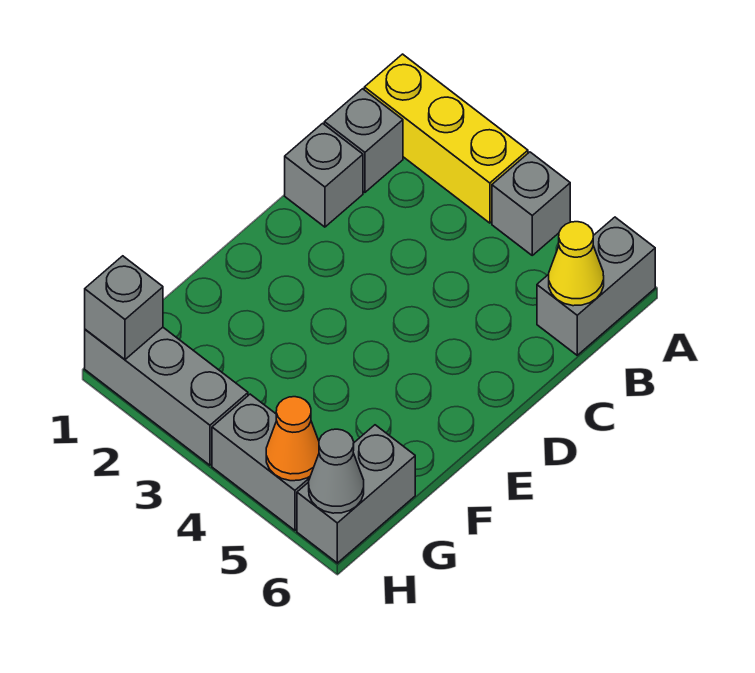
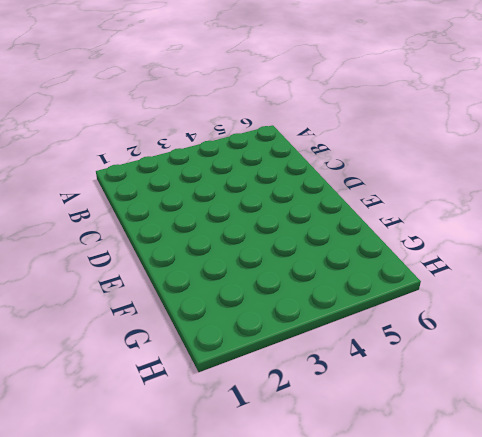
none -> yellow brick A1:A3 level 1
none -> grey brick A4 level 1
none -> grey brick A6:B6 level 1

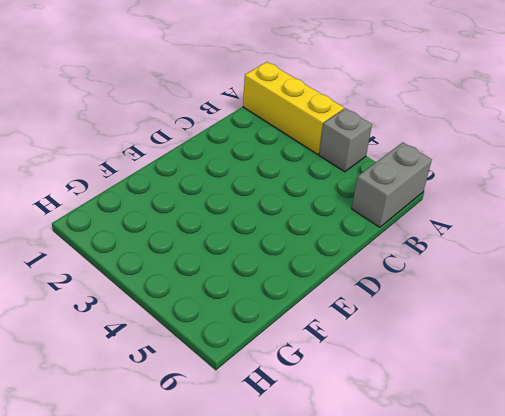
none -> grey brick B1 level 1
none -> grey brick C1 level 1
none -> grey brick G6:H6 level 1

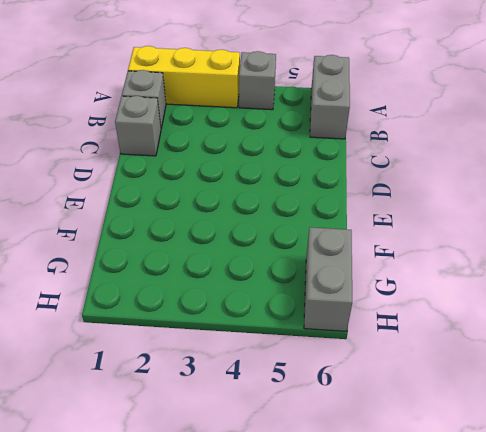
none -> grey brick H1:H3 level 1
none -> grey brick H4:H5 level 1
none -> yellow cone B6 level 2

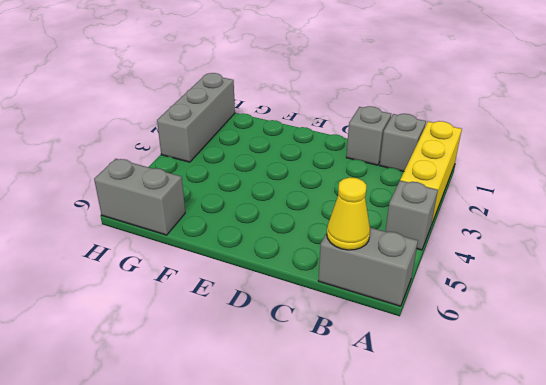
none -> grey brick H4:H5 level 1
none -> grey brick H1 level 2
none -> orange cone H5 level 2

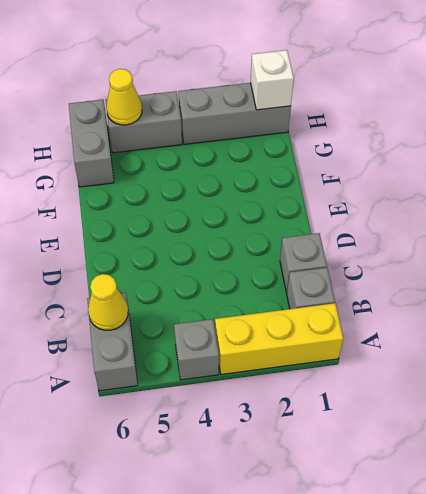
white brick H1 level 2 -> grey brick H1 level 2
yellow cone H5 level 2 -> orange cone H5 level 2
none -> grey cone H6 level 2

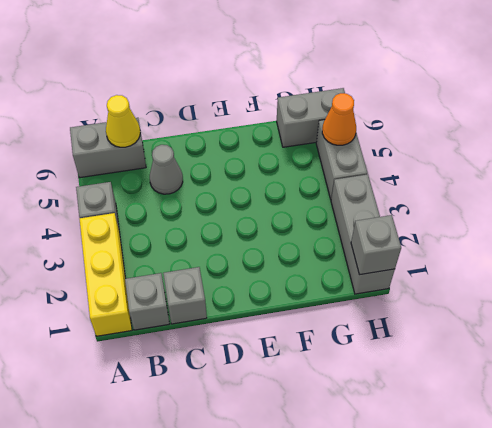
grey cone C5 level 1 -> grey cone H6 level 2

